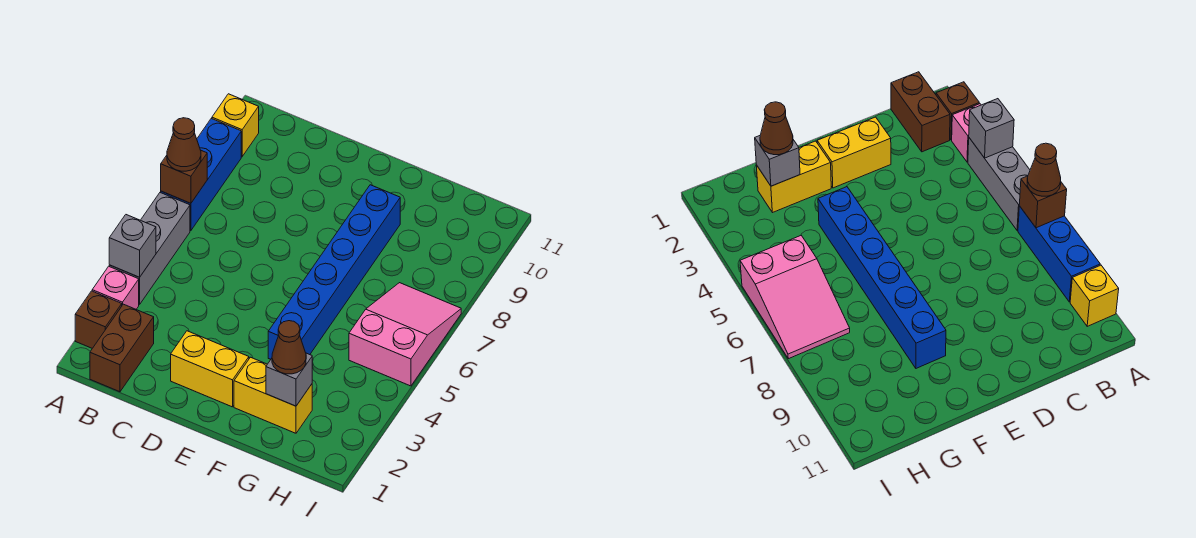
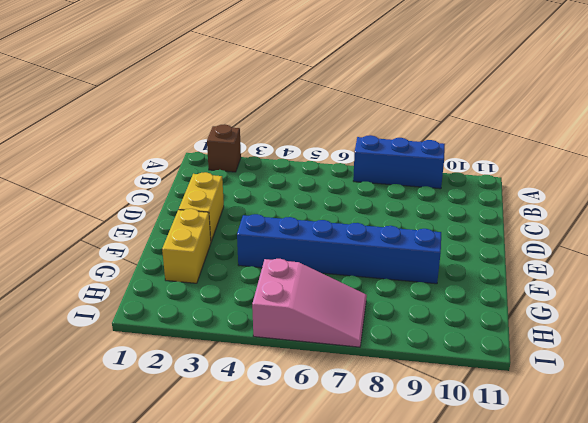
none -> pink brick A3 level 1
none -> grey brick A4:A6 level 1
none -> yellow brick A10 level 1

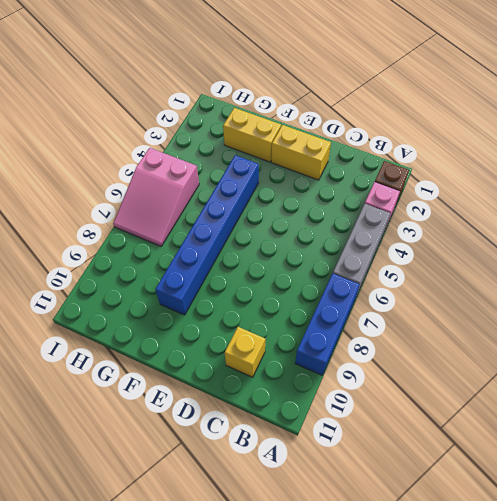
yellow brick C10 level 1 -> yellow brick A10 level 1
none -> brown brick B1:B2 level 1
none -> grey brick A4 level 2
none -> brown brick A7 level 2

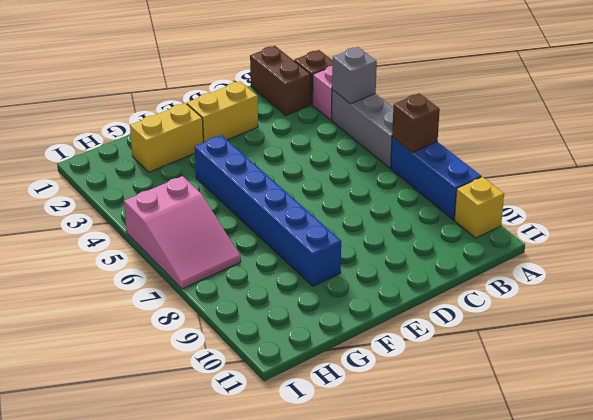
none -> grey brick G2 level 2
none -> brown cone A7 level 3
none -> brown cone G2 level 3

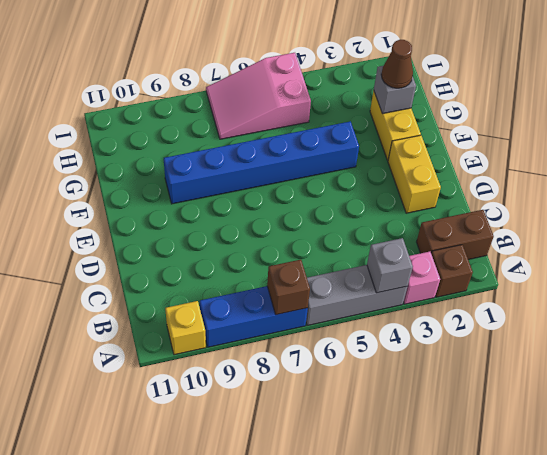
none -> brown cone A7 level 3

